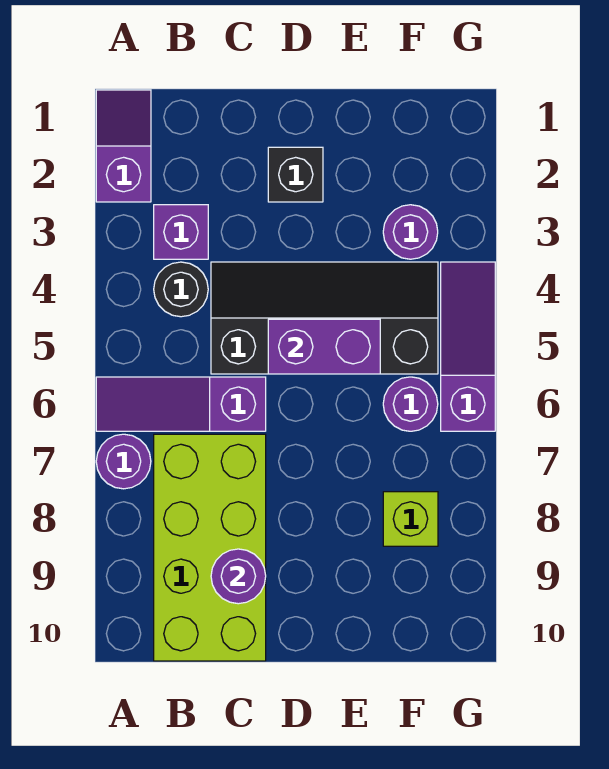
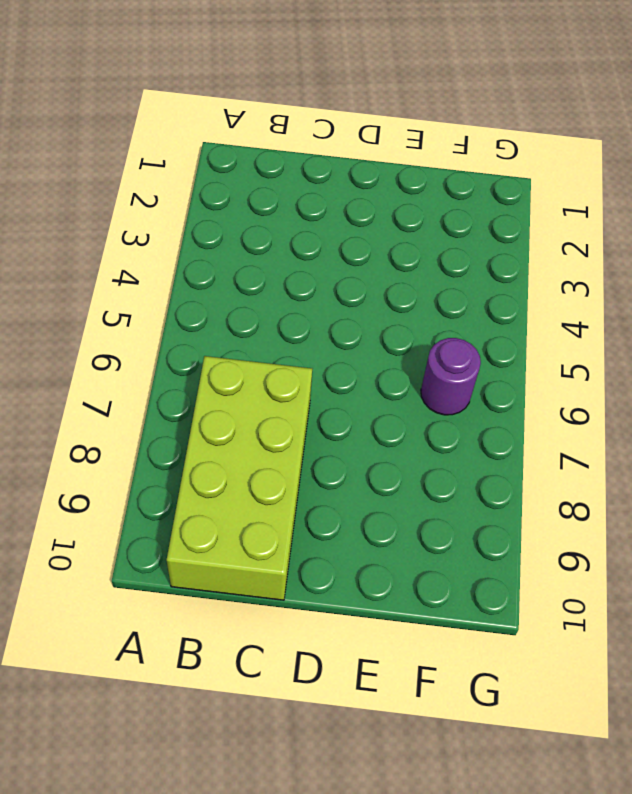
none -> purple slope A1:A2 level 1 top 2
none -> purple slope A6:C6 level 1 top C
none -> purple round brick A7 level 1

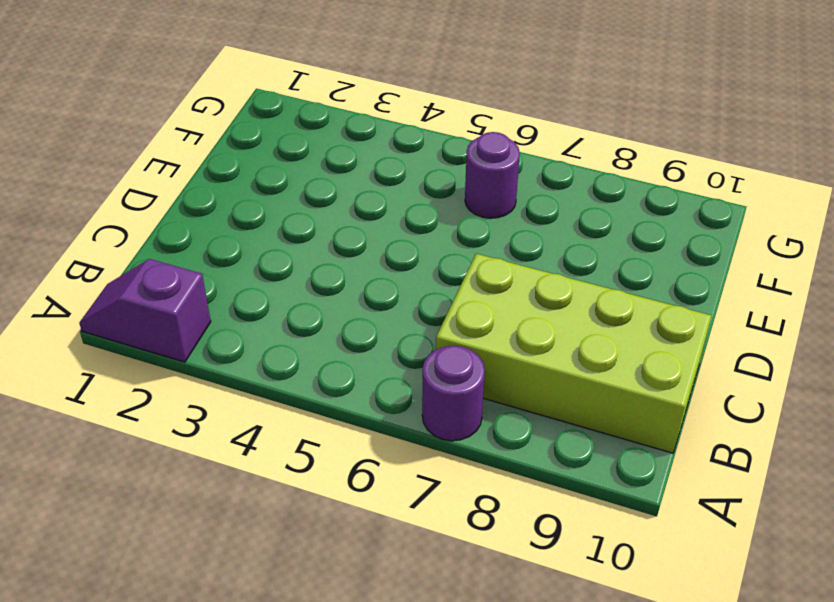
none -> purple slope A6:C6 level 1 top C
none -> purple brick B3 level 1
none -> black round brick B4 level 1

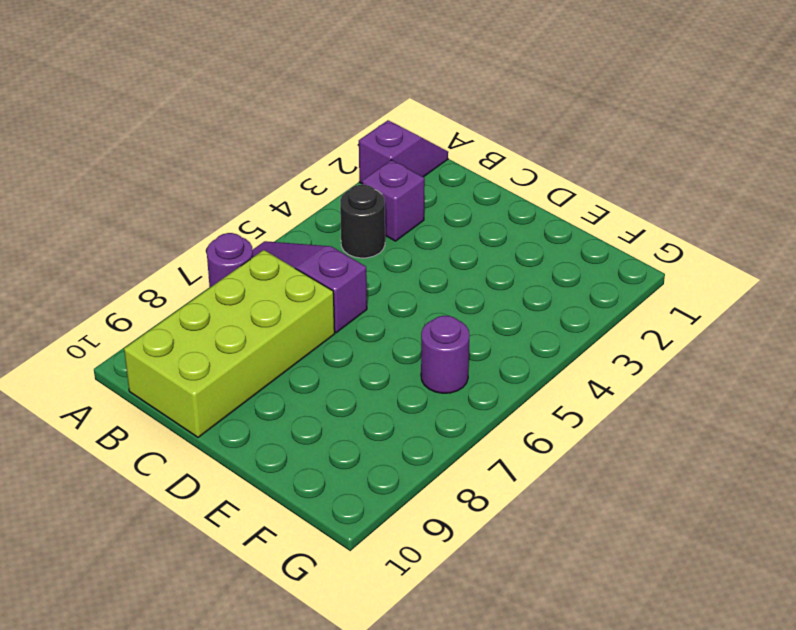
none -> black slope C4:F5 level 1 top 5
none -> black brick D2 level 1
none -> purple round brick F3 level 1

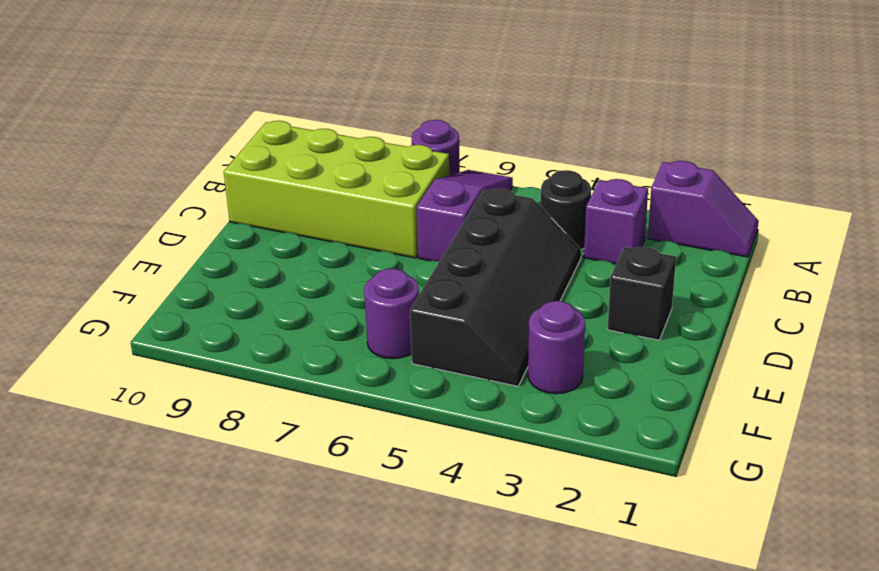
none -> lime brick F8 level 1
none -> purple slope G4:G6 level 1 top 6
none -> purple round brick C9 level 2

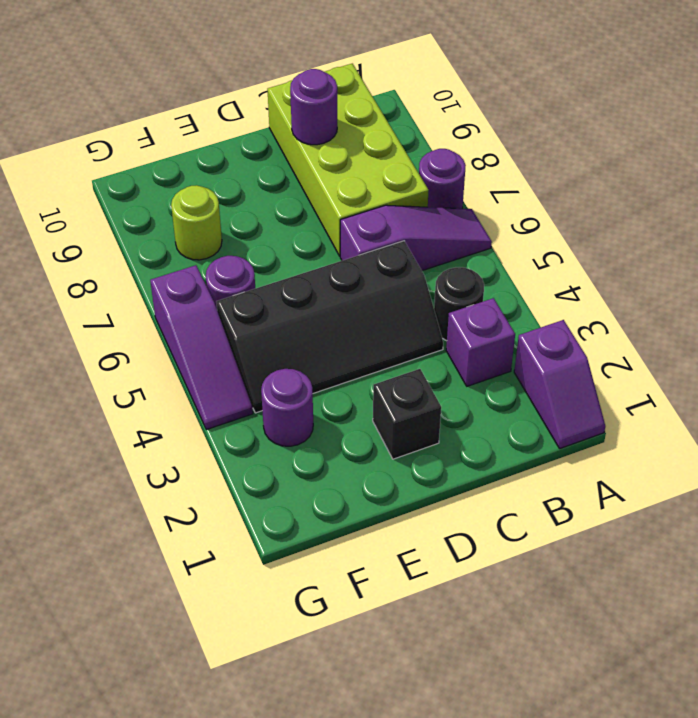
lime round brick F8 level 1 -> lime brick F8 level 1
none -> purple brick D5:E5 level 2

